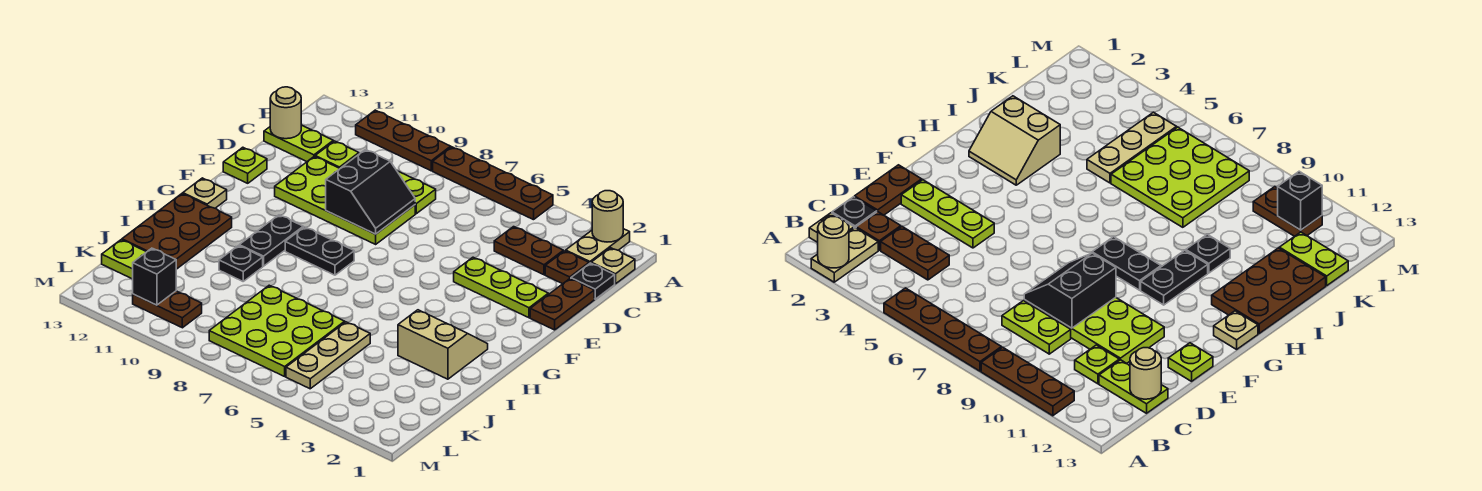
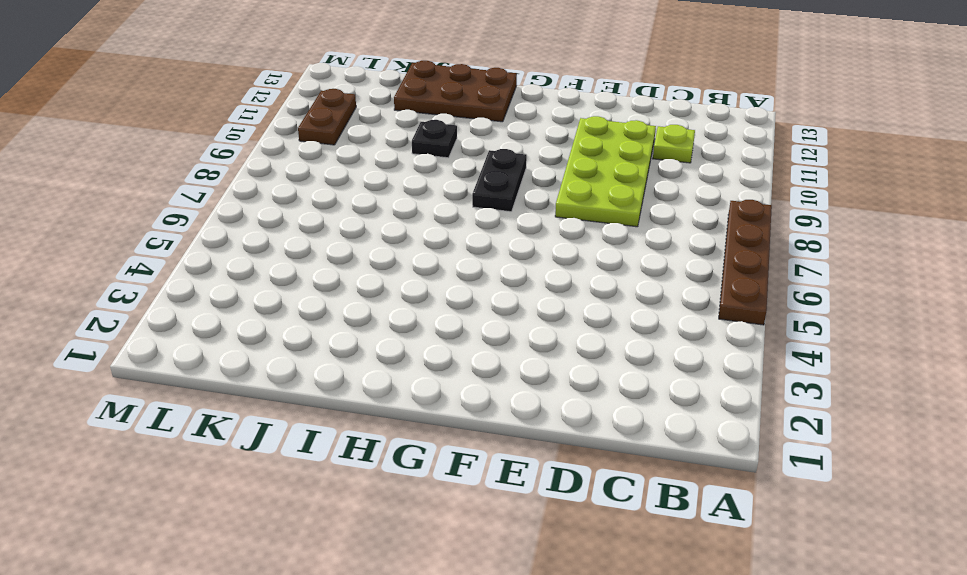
none -> tan plate A2:B2 level 1
none -> brown plate A9:A11 level 1
none -> tan plate B1 level 1

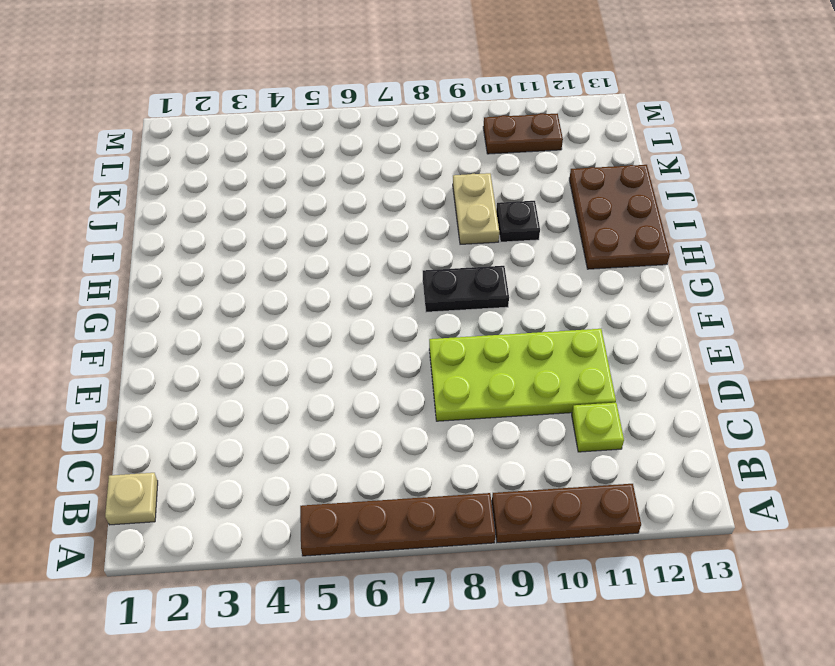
tan plate I9:J9 level 1 -> tan plate A2:B2 level 1
none -> black plate C1 level 1
none -> brown plate C2 level 1
none -> brown plate C3:C4 level 1

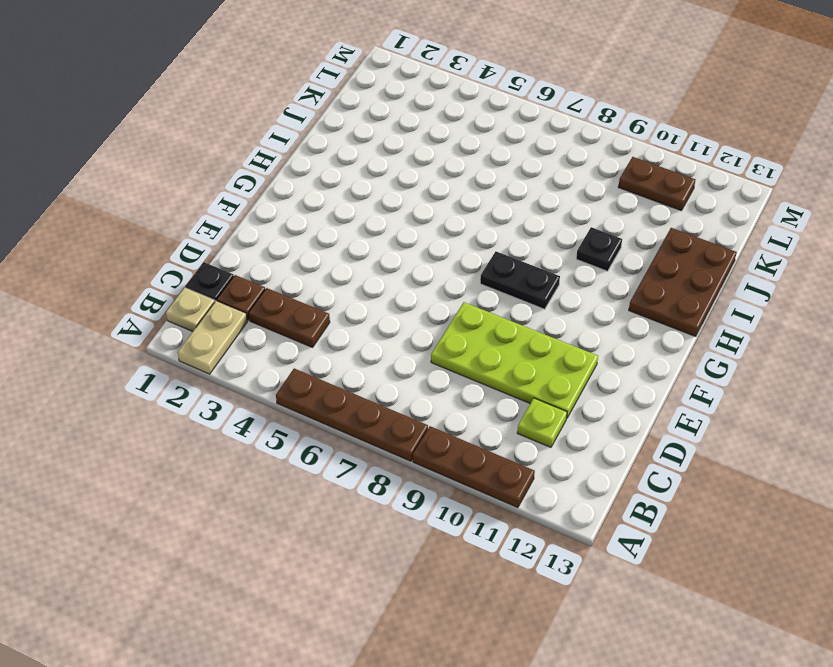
none -> lime plate C8:C9 level 1
none -> lime plate C12:C13 level 1
none -> brown plate D1:E1 level 1

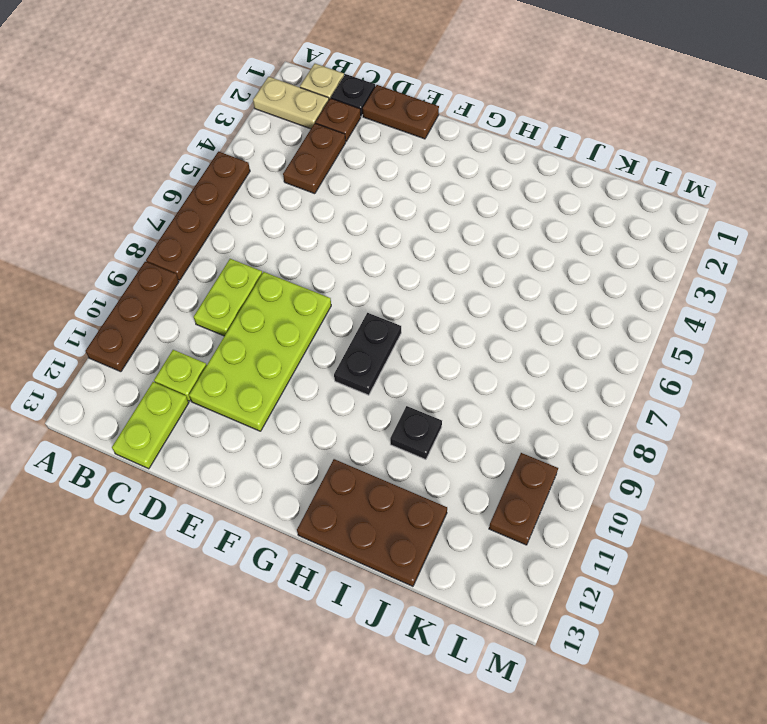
none -> lime plate E2:E4 level 1
none -> lime plate E13 level 1
none -> black plate G10:H10 level 1

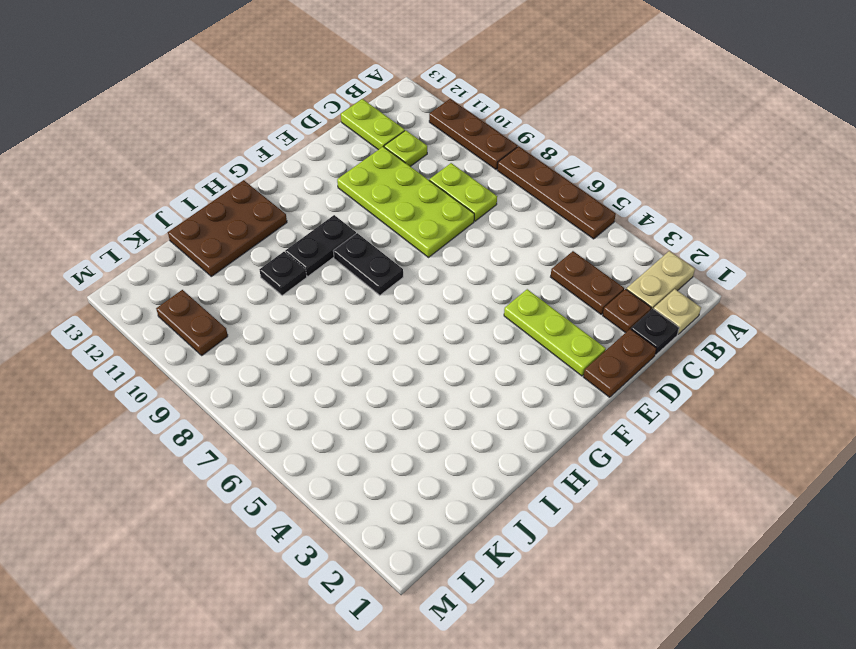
none -> lime plate E13 level 1
none -> tan plate G13 level 1
none -> tan slope H2:I3 level 1 top I

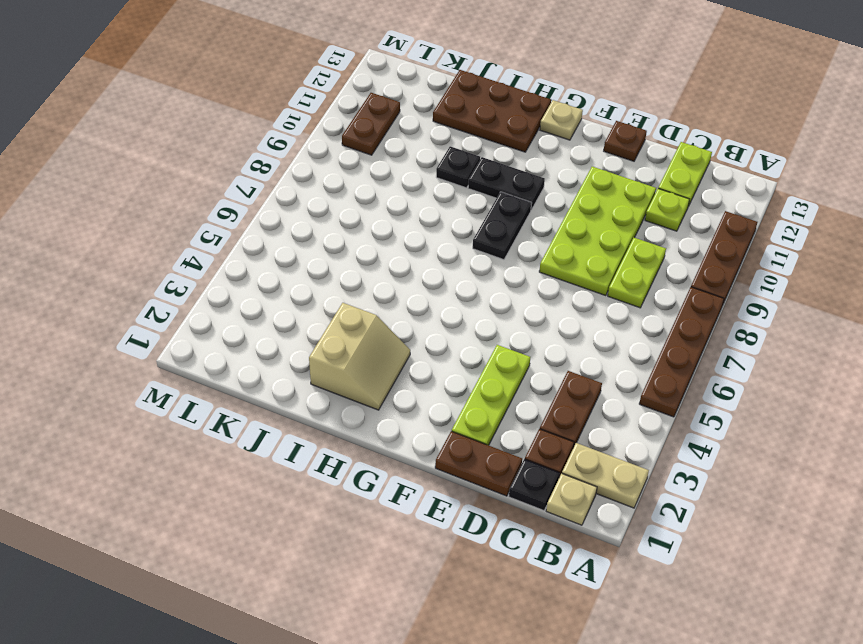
brown plate E13 level 1 -> lime plate E13 level 1
none -> tan plate J5:L5 level 1
none -> lime plate J6:L8 level 1
none -> lime plate K12:K13 level 1

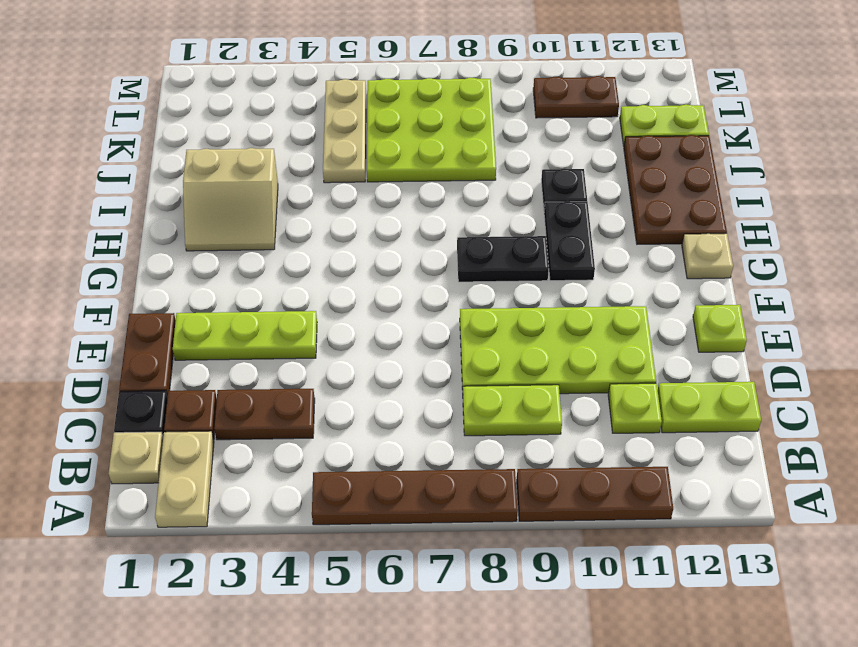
none -> tan round brick A2 level 2
none -> tan round brick C13 level 2
none -> black slope D8:E9 level 2 top 9

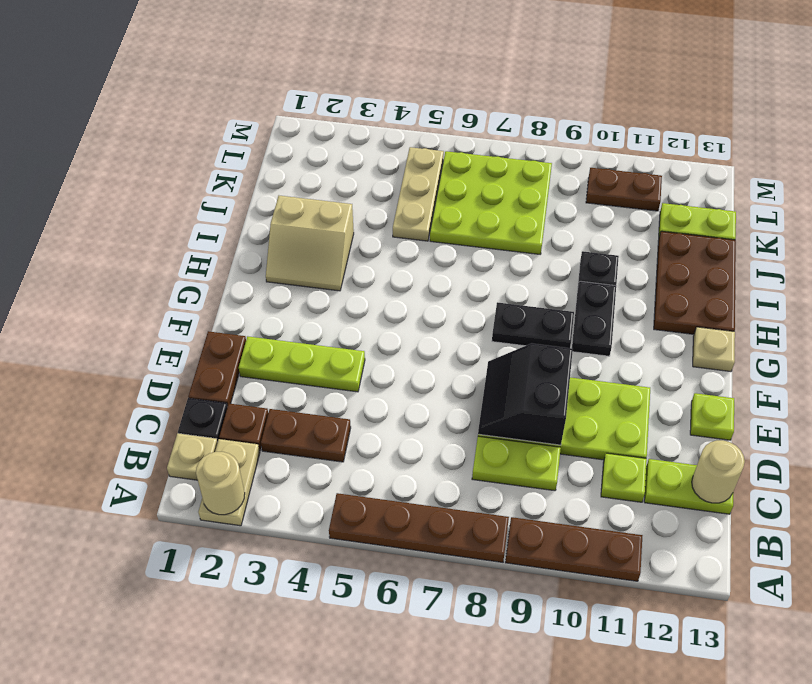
none -> black brick L11 level 2

